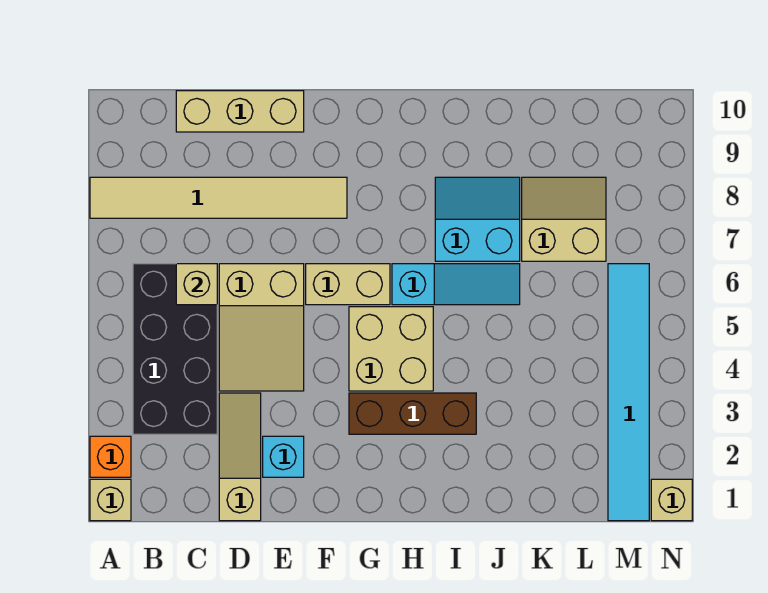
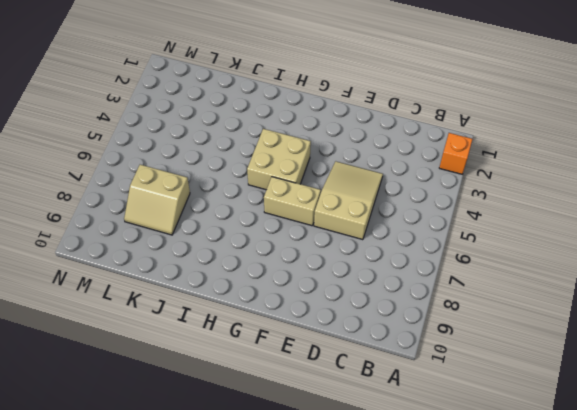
none -> tan brick A1 level 1
none -> tan tile A8:F8 level 1
none -> black brick B3:C6 level 1

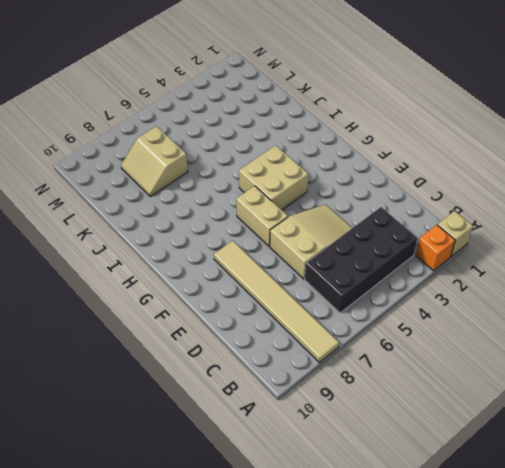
none -> tan brick C10:E10 level 1
none -> tan slope D1:D3 level 1 top 1
none -> cyan brick E2 level 1

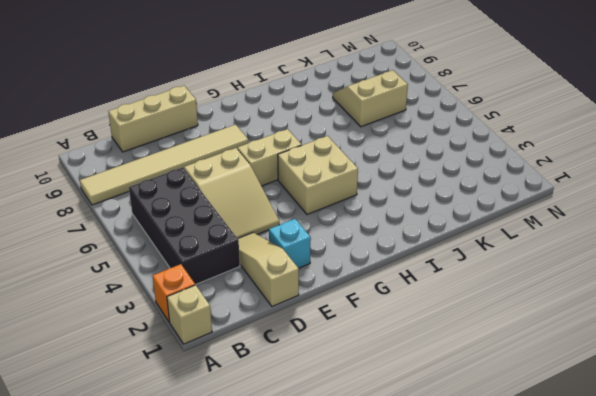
none -> brown brick G3:I3 level 1
none -> cyan slope H6:J6 level 1 top H
none -> cyan slope I7:J8 level 1 top 7

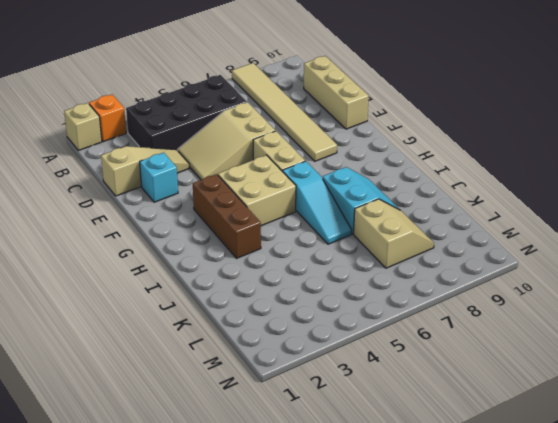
none -> cyan tile M1:M6 level 1
none -> tan brick N1 level 1
none -> tan brick C6 level 2

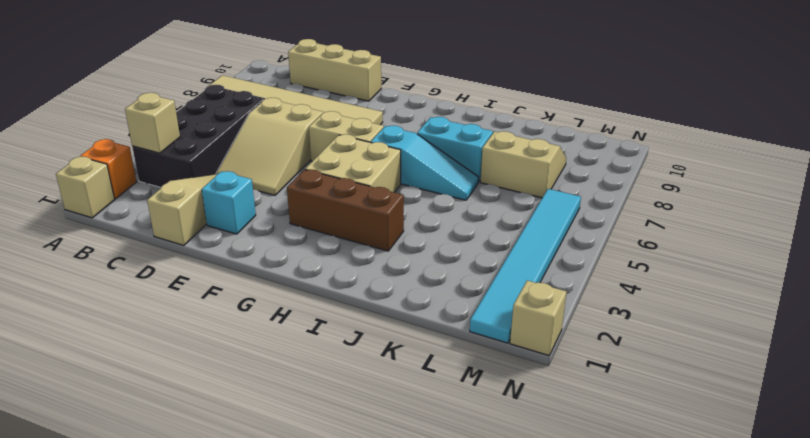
tan brick B3 level 2 -> tan brick C6 level 2

